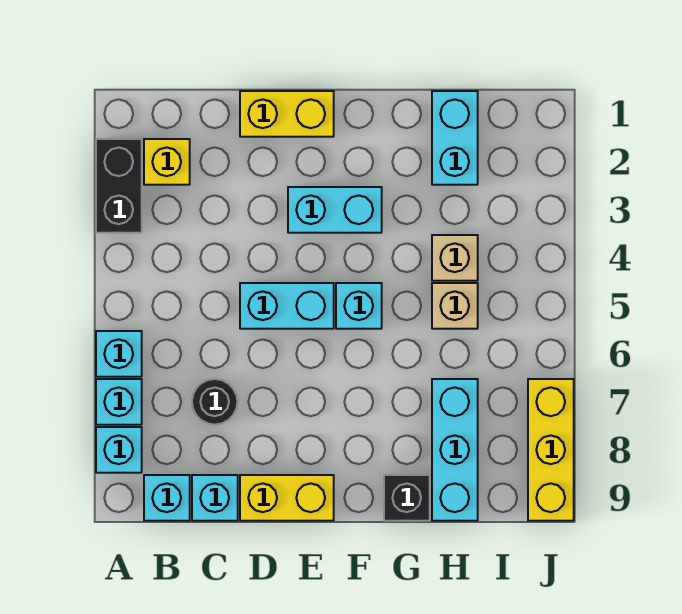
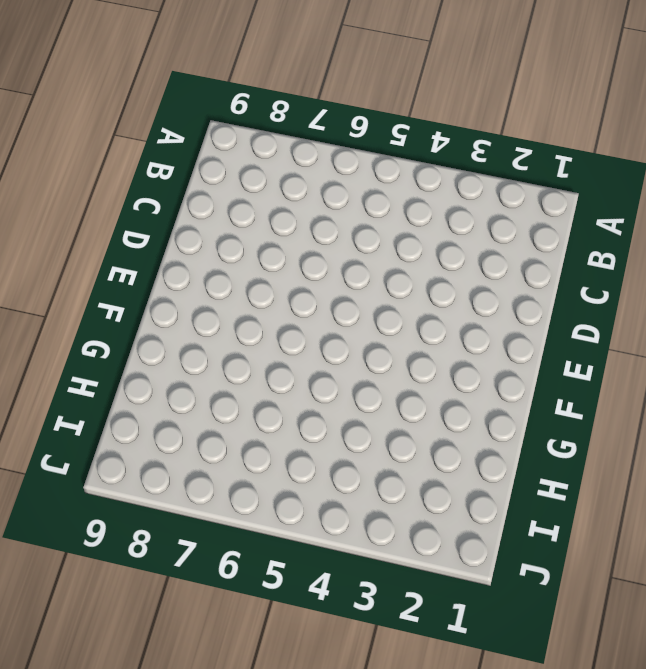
none -> black brick A2:A3 level 1
none -> cyan brick A6 level 1
none -> cyan brick A7 level 1

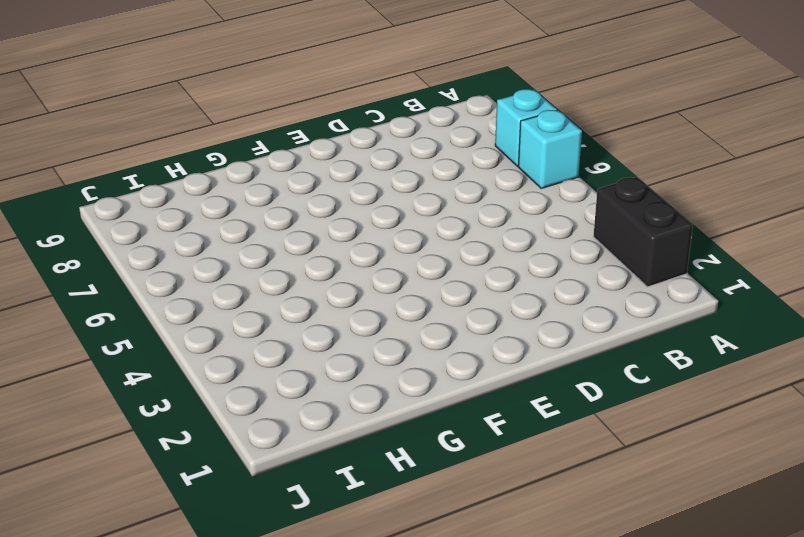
none -> cyan brick A8 level 1
none -> yellow brick B2 level 1
none -> cyan brick B9 level 1

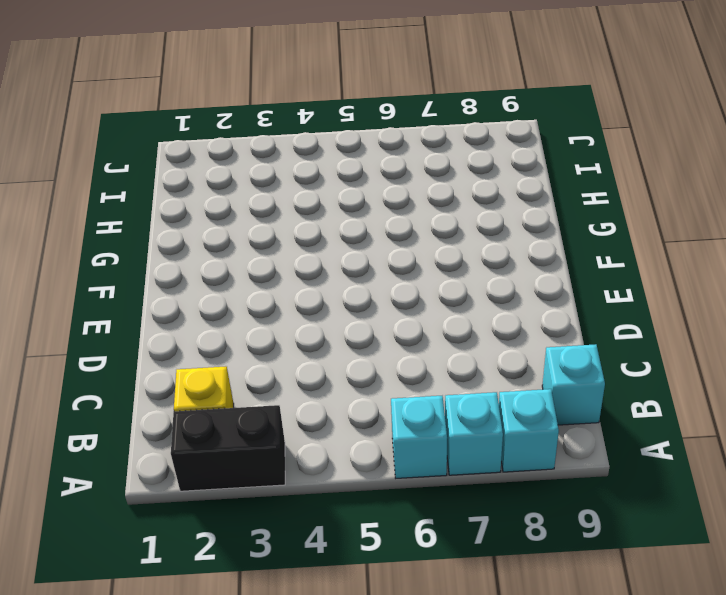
none -> black round brick C7 level 1
none -> cyan brick C9 level 1
none -> yellow brick D1:E1 level 1

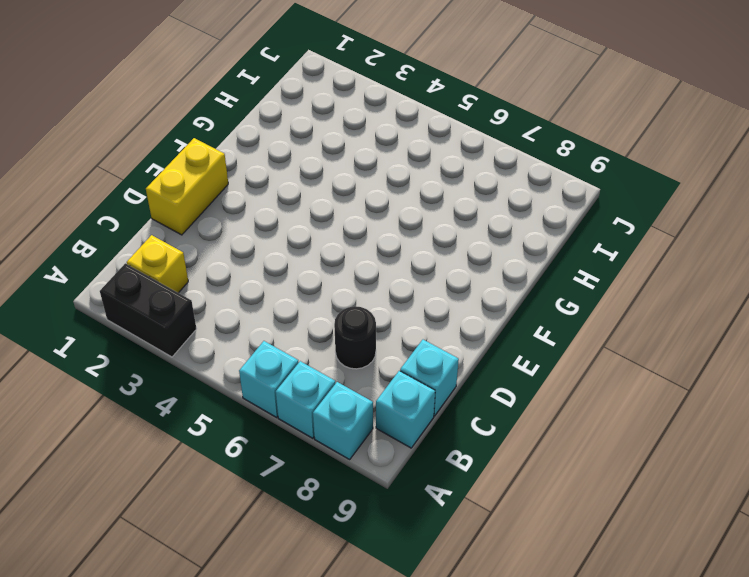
none -> cyan brick D5:E5 level 1
none -> yellow brick D9:E9 level 1
none -> cyan brick E3:F3 level 1

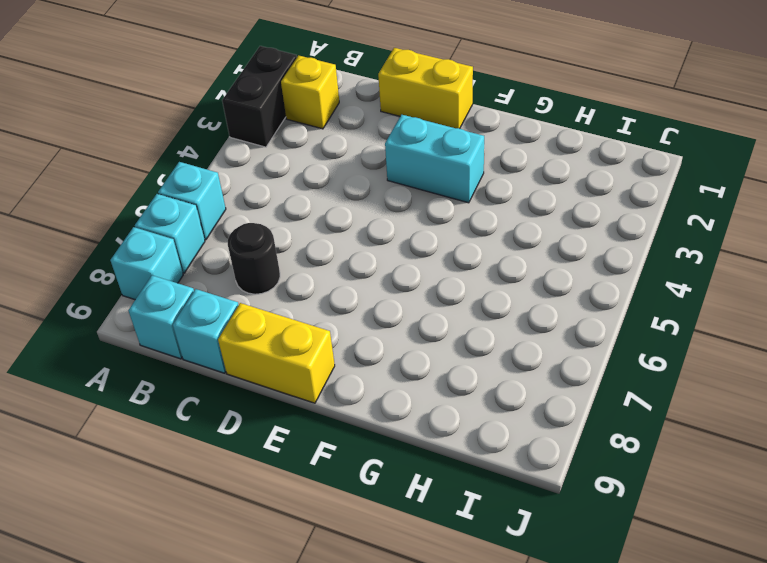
none -> cyan brick D5:E5 level 1
none -> cyan brick F5 level 1
none -> black brick G9 level 1

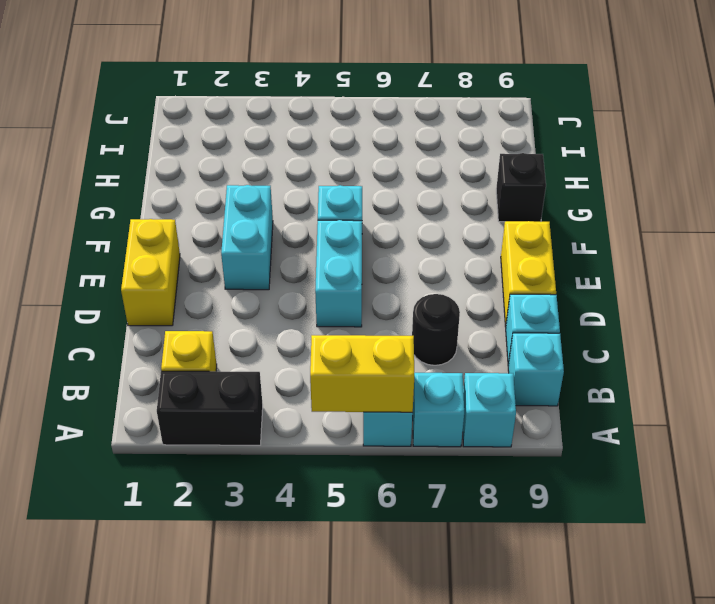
yellow brick A5:A6 level 2 -> none
none -> cyan brick H1:H2 level 1
none -> tan brick H4 level 1
none -> tan brick H5 level 1

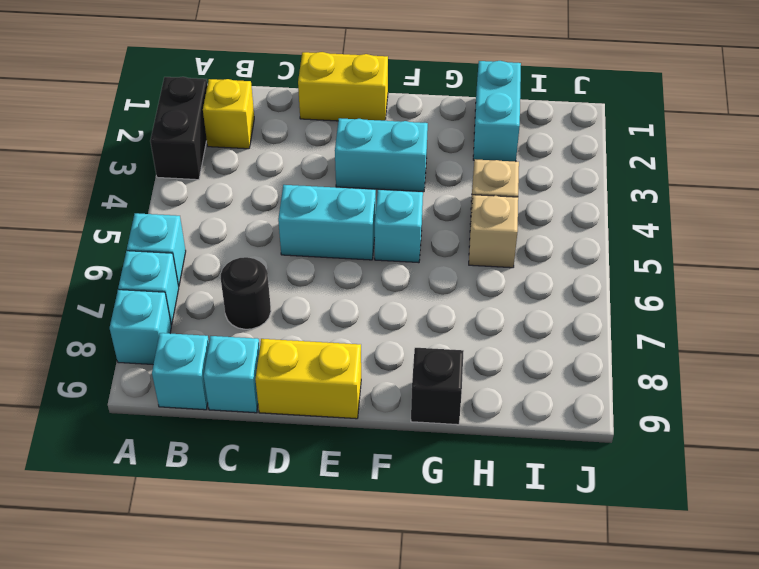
none -> cyan brick H7:H9 level 1
none -> yellow brick J7:J9 level 1

